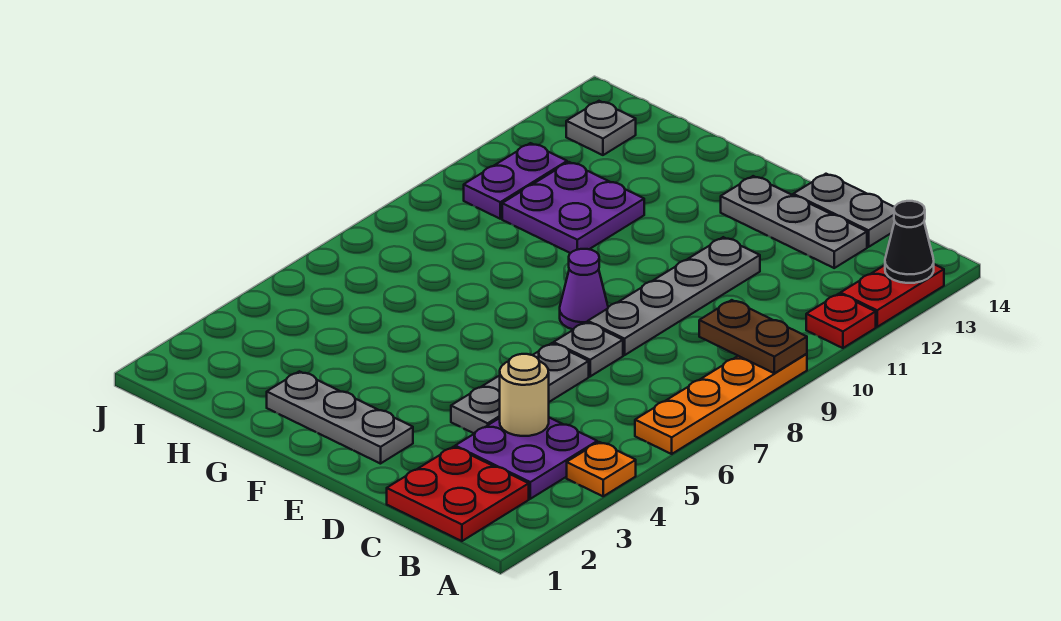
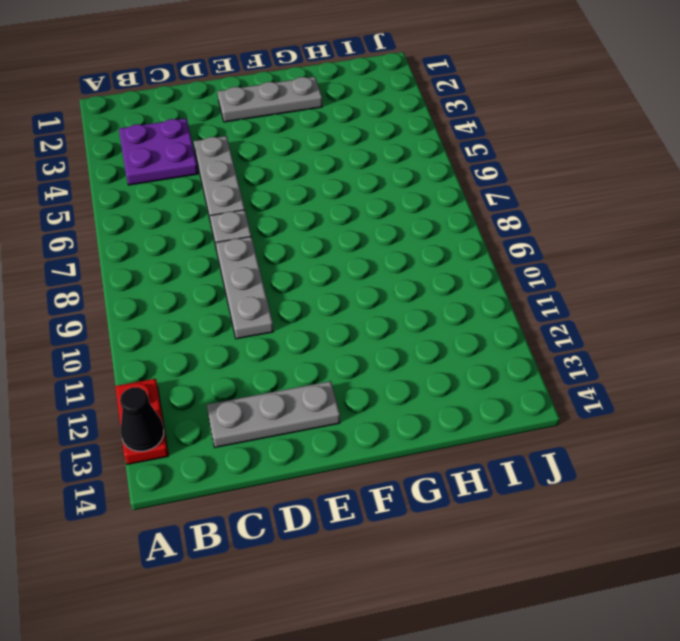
grey plate D8:D10 level 1 -> grey plate D8:D11 level 1
none -> orange plate A4 level 1
none -> orange plate A6:A9 level 1
none -> red plate A11 level 1

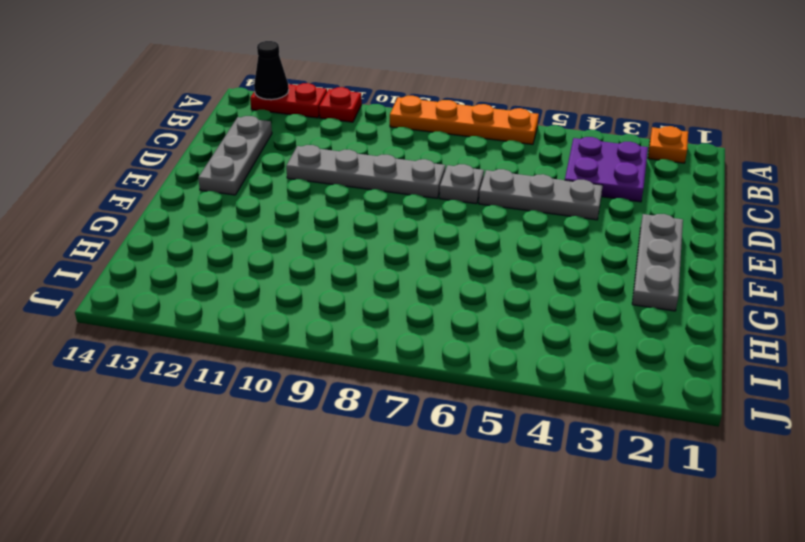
orange plate A2 level 1 -> orange plate A4 level 1
none -> red plate B1:C2 level 1
none -> grey plate C14:D14 level 1
none -> purple cone E8 level 1

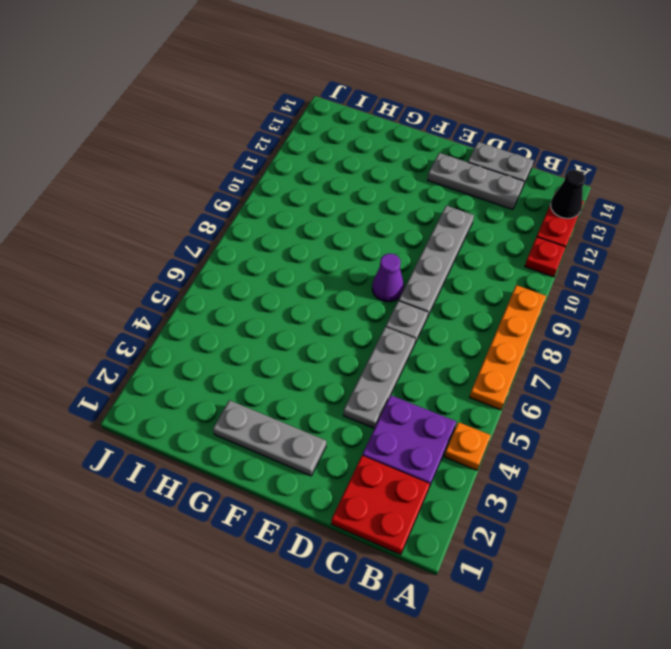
none -> purple plate G10:H11 level 1
none -> purple plate I10:I11 level 1
none -> grey plate I13 level 1

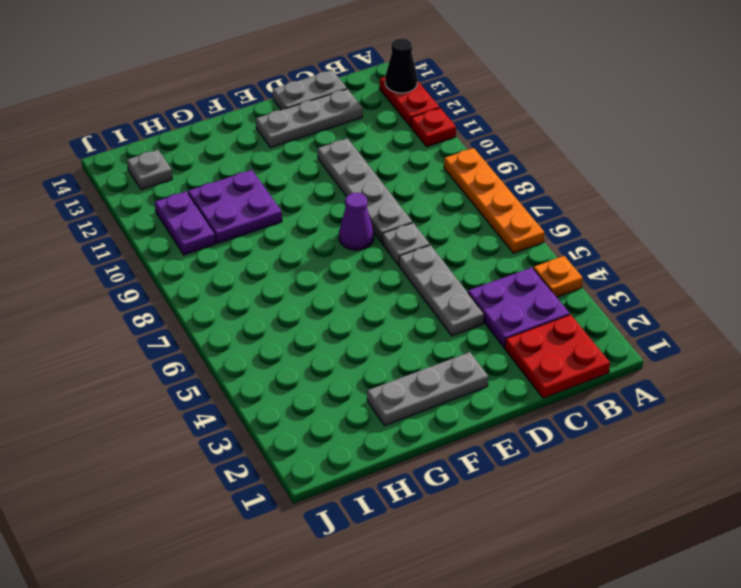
none -> brown plate A9:B9 level 2
none -> tan round brick C4 level 2

